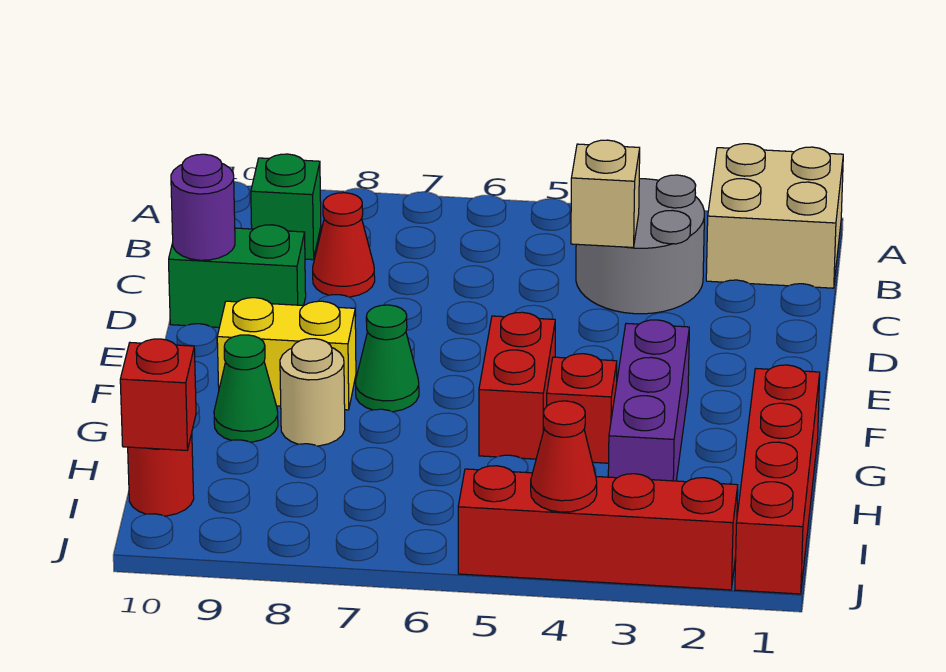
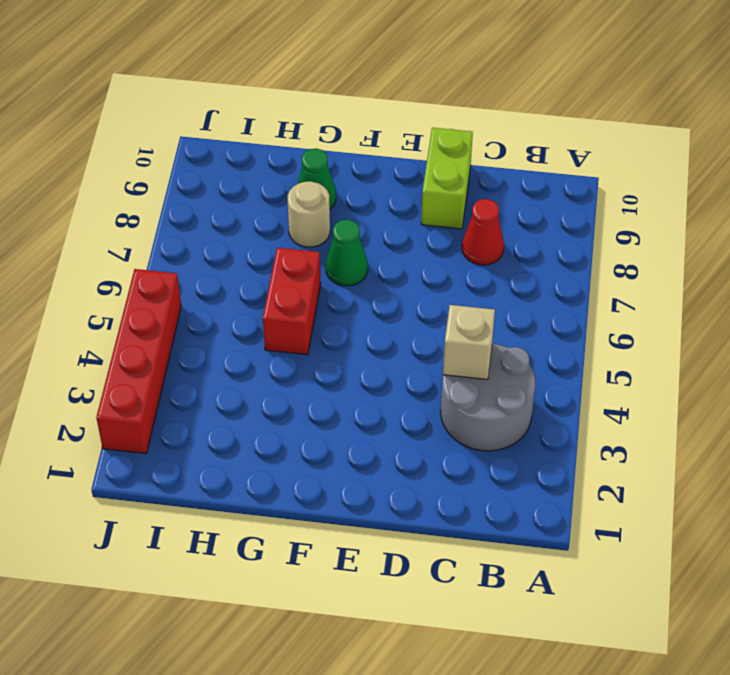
lime brick D9:D10 level 1 -> green brick D9:D10 level 1
red brick G5:G6 level 1 -> red brick F5:G5 level 1
none -> tan brick A1:B2 level 1
none -> green brick B9 level 1
none -> purple brick F3:H3 level 1

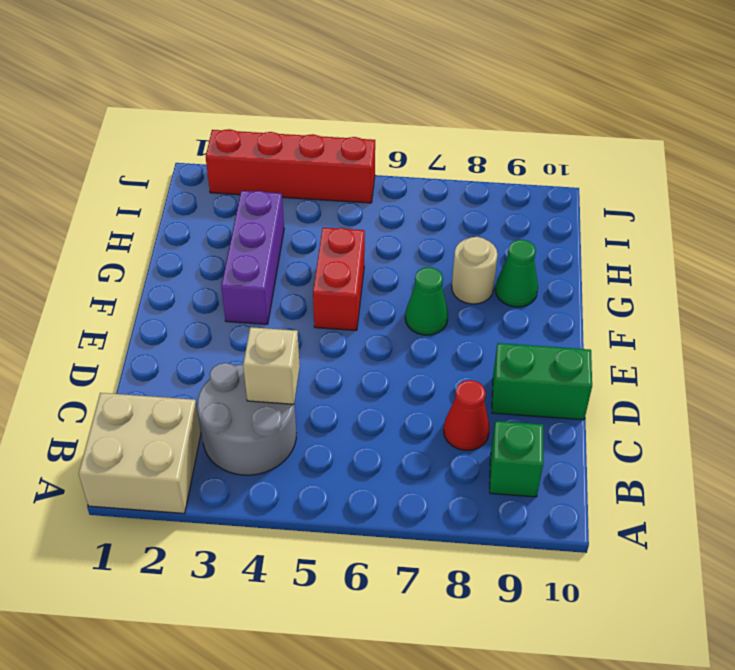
none -> yellow brick F8:F9 level 1
none -> red brick G1:J1 level 1
none -> red brick G4 level 1

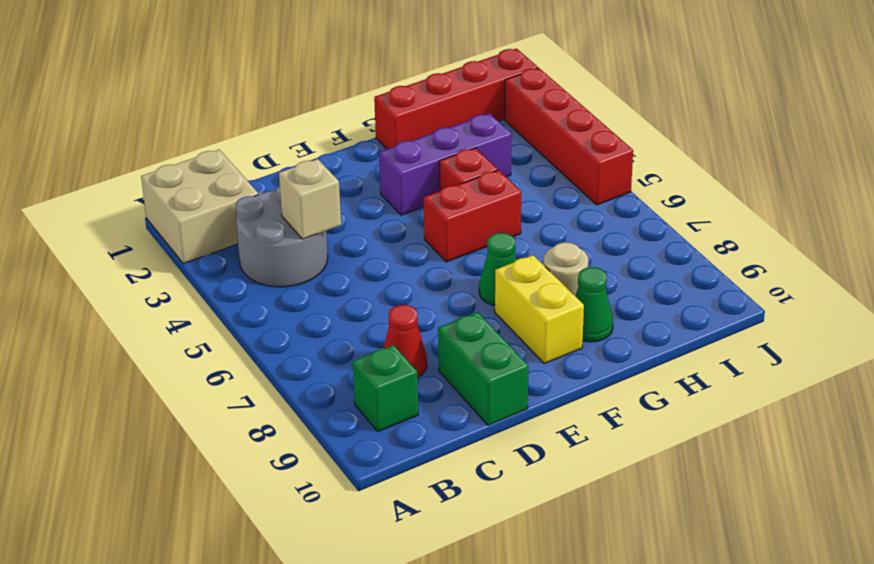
none -> red round brick I10 level 1
none -> purple round brick D10 level 2
none -> red brick I10 level 2

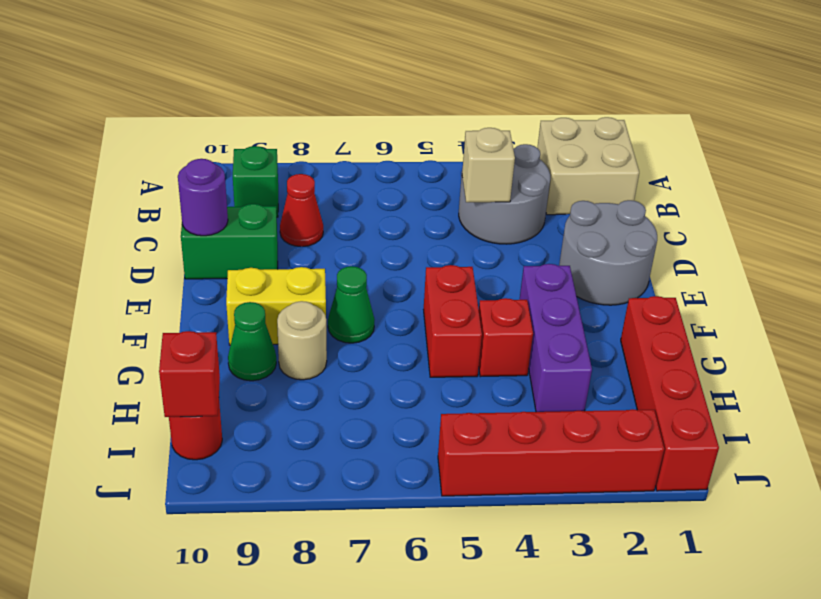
grey round brick D1:E2 level 1 -> none
none -> red cone J4 level 2

